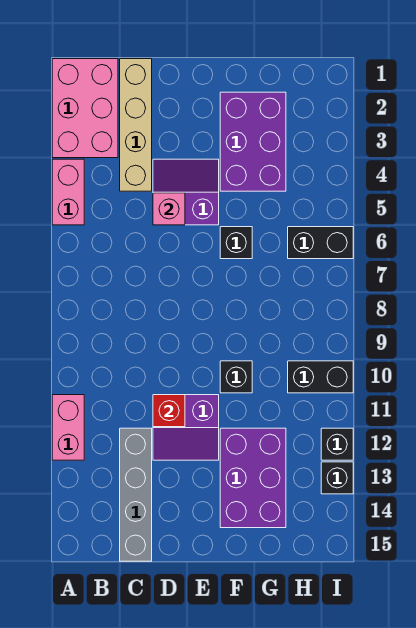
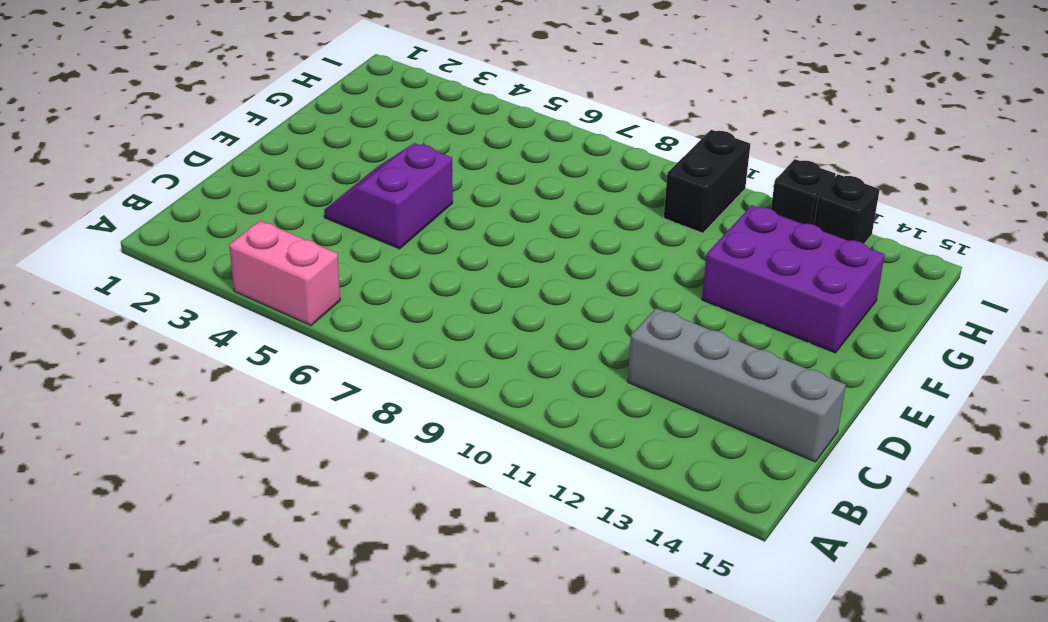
none -> pink brick A1:B3 level 1
none -> pink brick A11:A12 level 1
none -> tan brick C1:C4 level 1

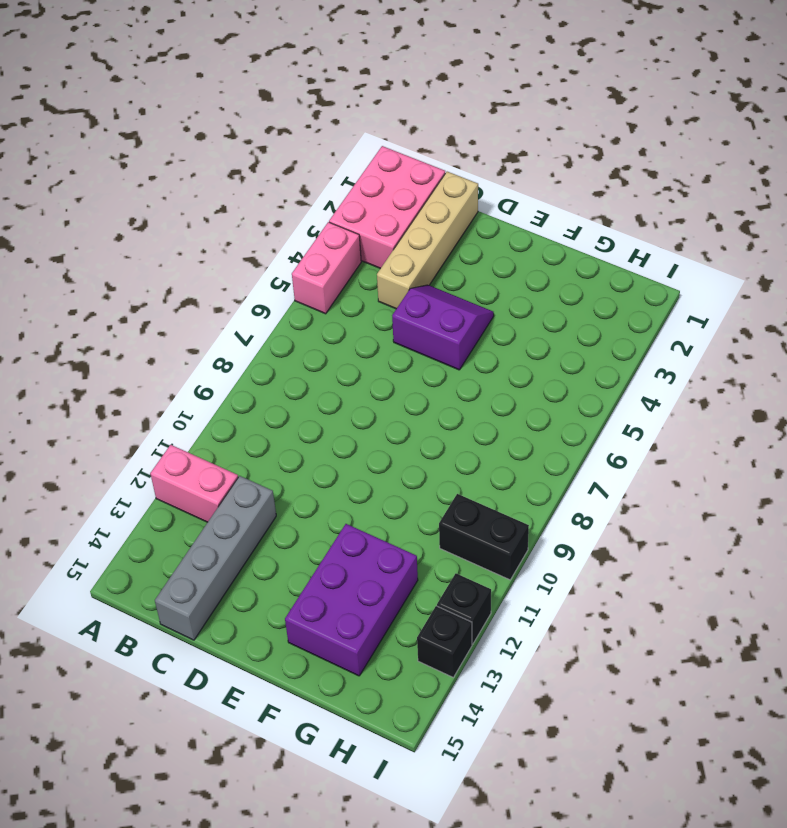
pink brick A12:B12 level 1 -> pink brick A11:A12 level 1
none -> purple slope D11:E12 level 1 top 11
none -> purple brick F2:G4 level 1
none -> black brick F6 level 1

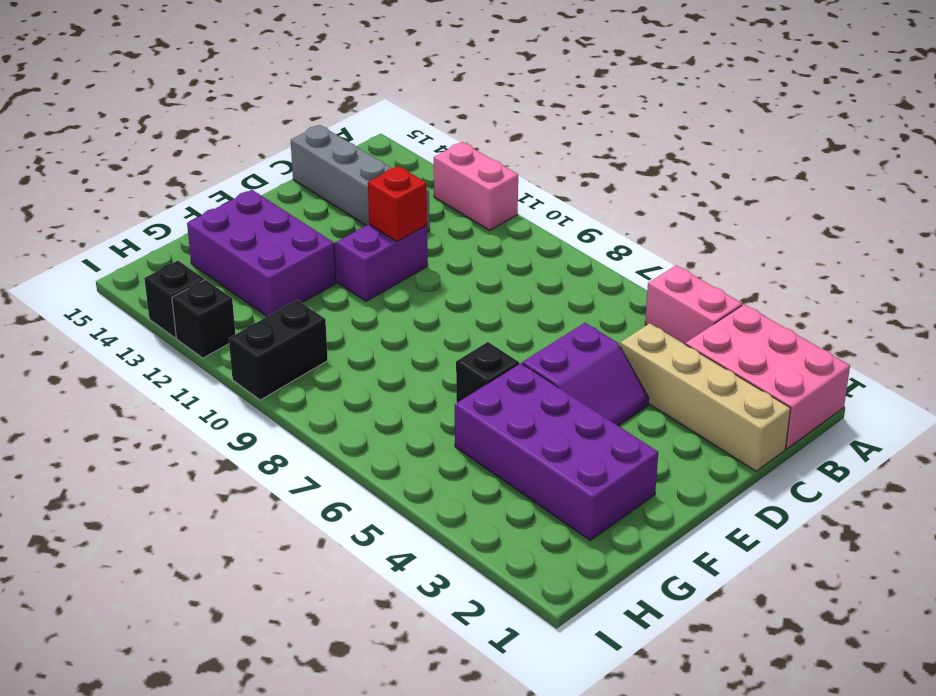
purple brick F2:G5 level 1 -> purple brick F2:G4 level 1
none -> black brick F10 level 1
none -> black brick H6:I6 level 1
none -> pink brick D5 level 2

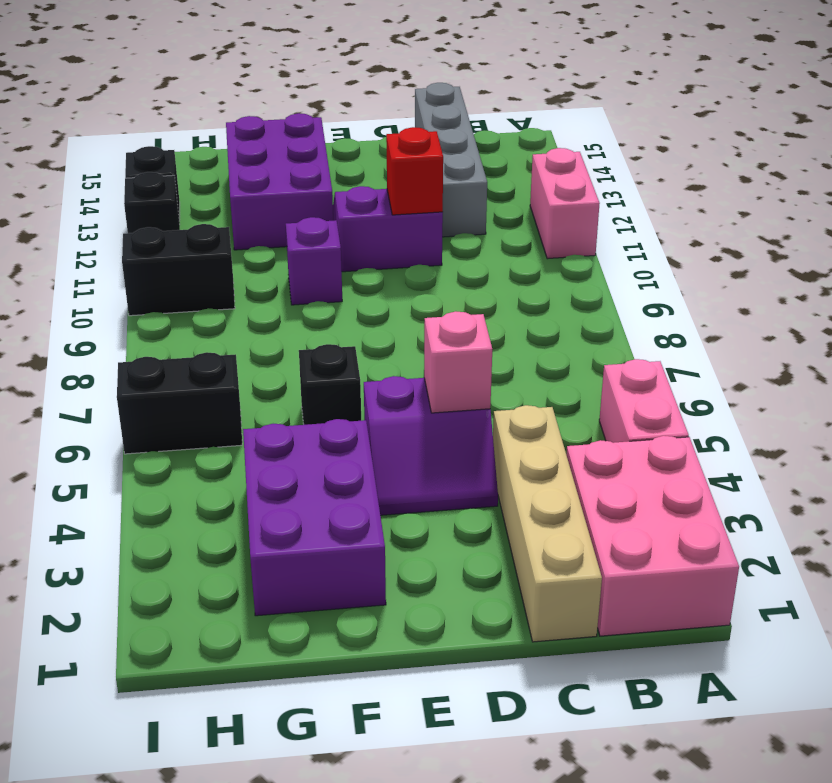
purple brick F10 level 1 -> black brick F10 level 1

